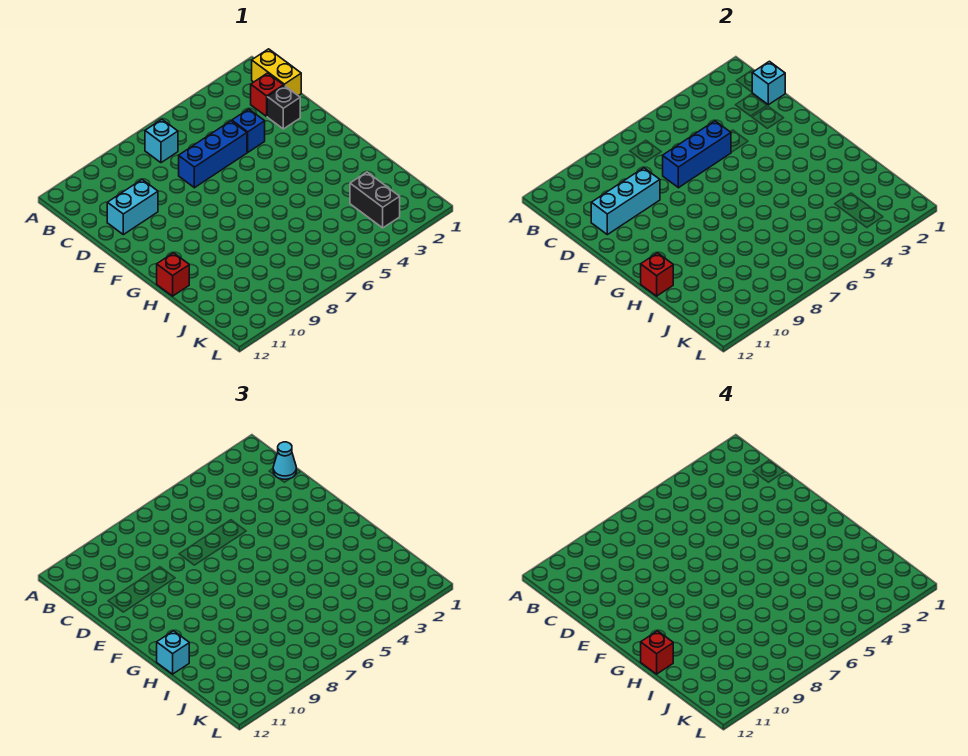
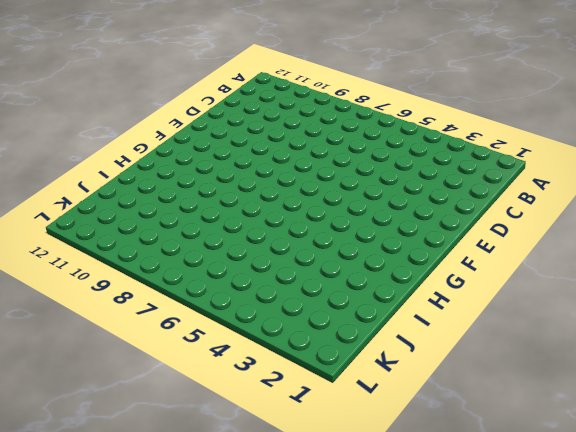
none -> yellow brick B1:C1 level 1
none -> cyan brick B7 level 1
none -> red brick C2 level 1

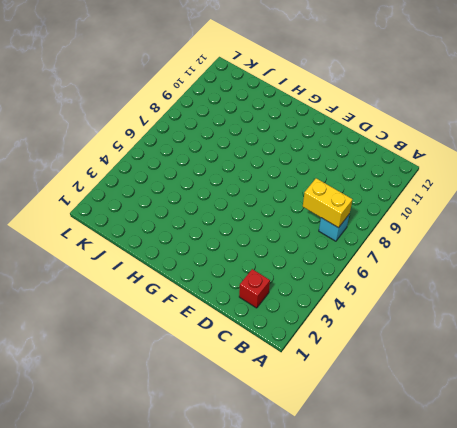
yellow brick B7:C7 level 2 -> yellow brick B1:C1 level 1
none -> black brick D2 level 1
none -> blue brick D4 level 1
none -> blue brick D5:D7 level 1

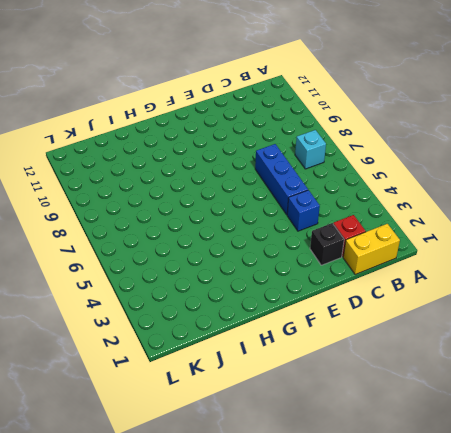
none -> cyan brick D10:D11 level 1
none -> red brick H12 level 1
none -> black brick J3:K3 level 1

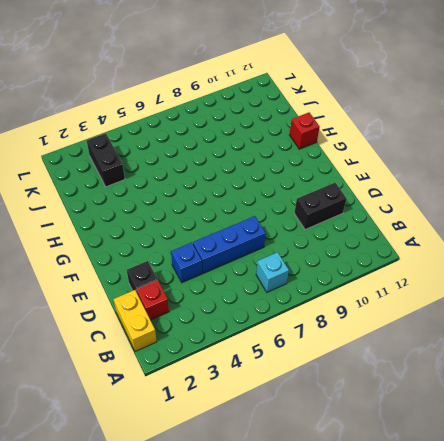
black brick D10:D11 level 1 -> cyan brick D10:D11 level 1
none -> cyan brick C1 level 2
none -> blue brick D5:D7 level 2
none -> cyan brick D9:D11 level 2

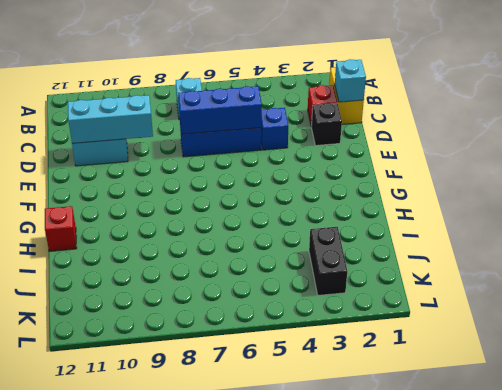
none -> red brick H12 level 2
none -> cyan cone C1 level 3
none -> cyan brick H12 level 3

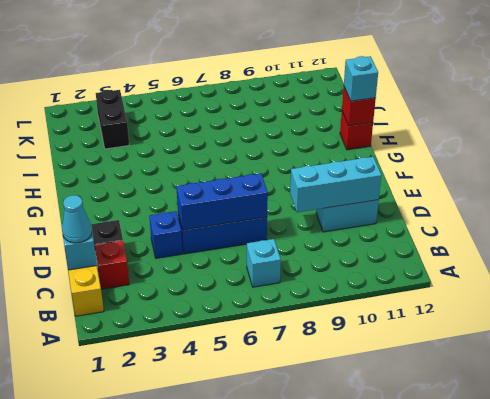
none -> red brick H12 level 4

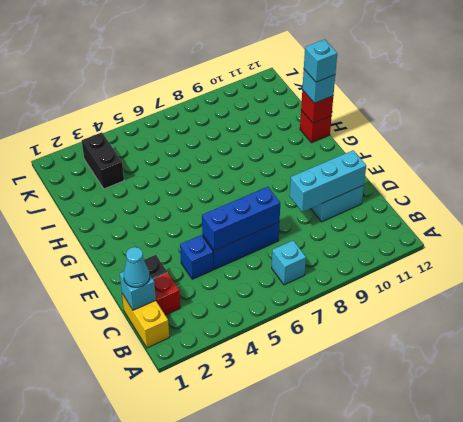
cyan brick H12 level 4 -> red brick H12 level 4

